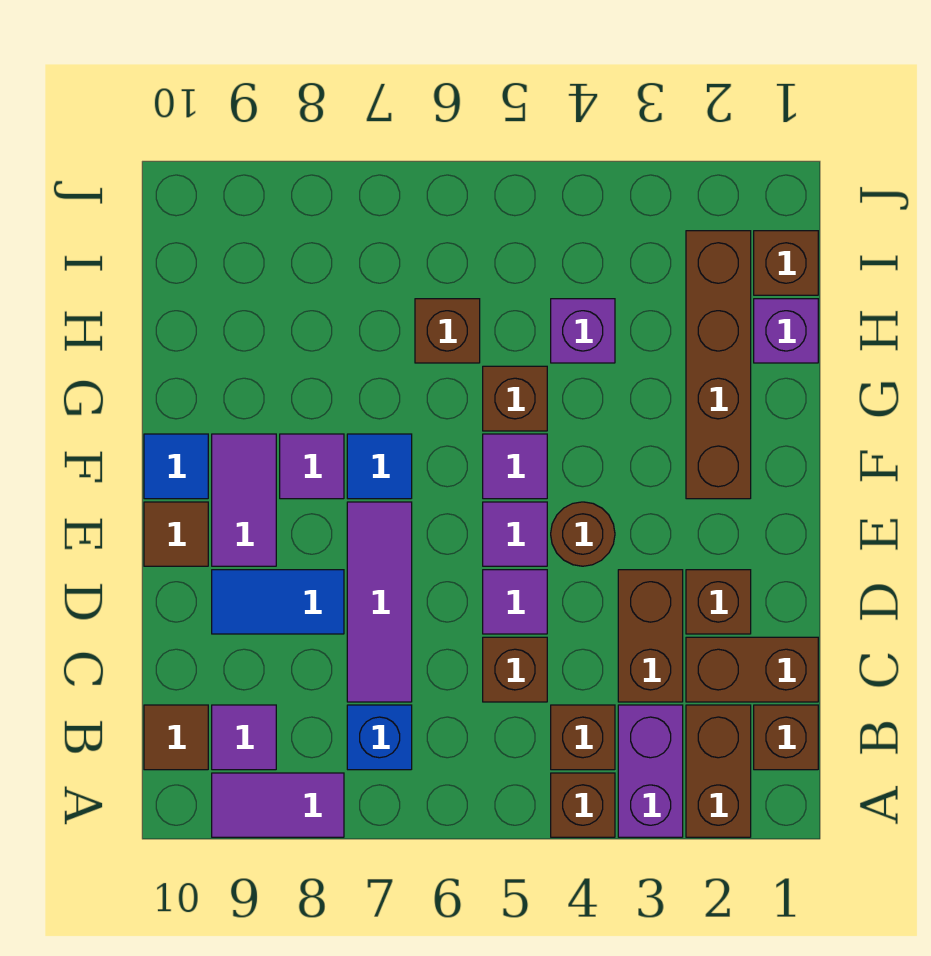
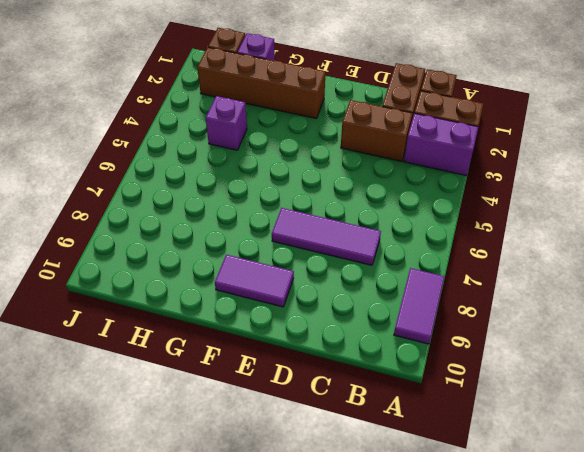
none -> brown brick A4 level 1
none -> brown brick B4 level 1
none -> blue brick B7 level 1
none -> purple tile B9 level 1

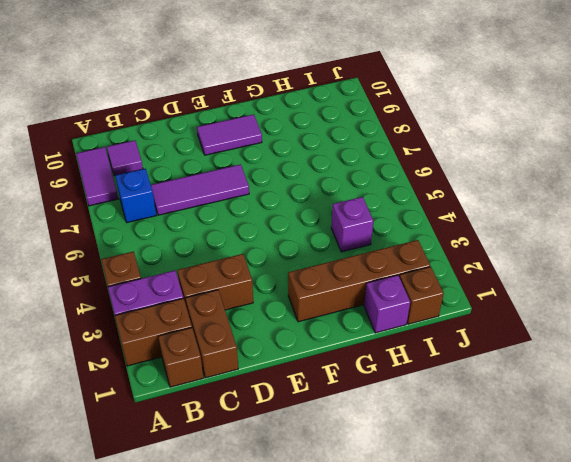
none -> brown brick B4 level 1
none -> brown tile B10 level 1
none -> brown brick C5 level 1
none -> brown brick D2 level 1

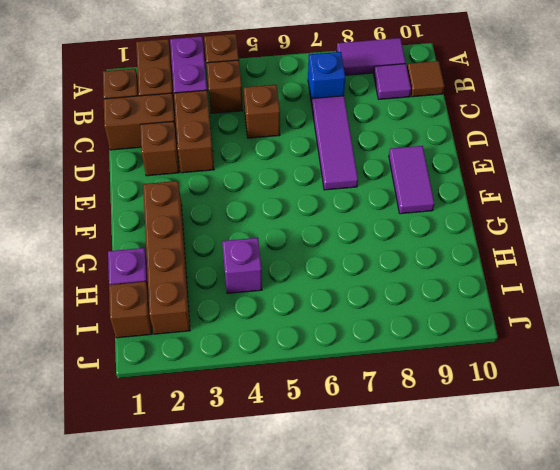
none -> purple tile D5 level 1
none -> blue tile D8:D9 level 1
none -> brown round brick E4 level 1
none -> purple tile E5 level 1

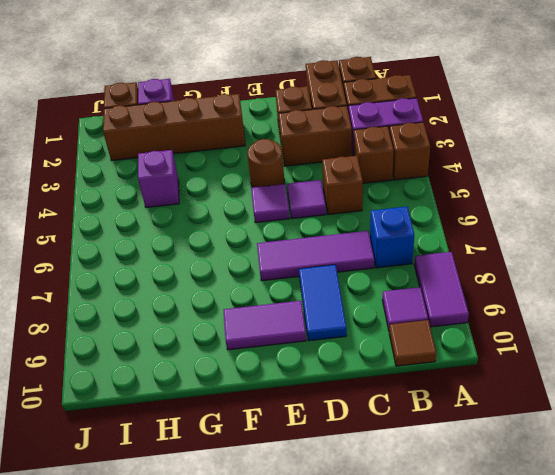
none -> brown tile E10 level 1
none -> purple tile F5 level 1
none -> blue tile F7 level 1
none -> purple tile F8 level 1

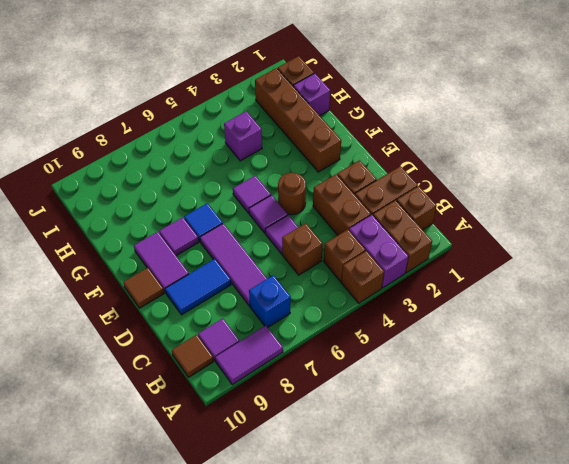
none -> blue tile F10 level 1
none -> brown brick G5 level 1
none -> brown brick H6 level 1

